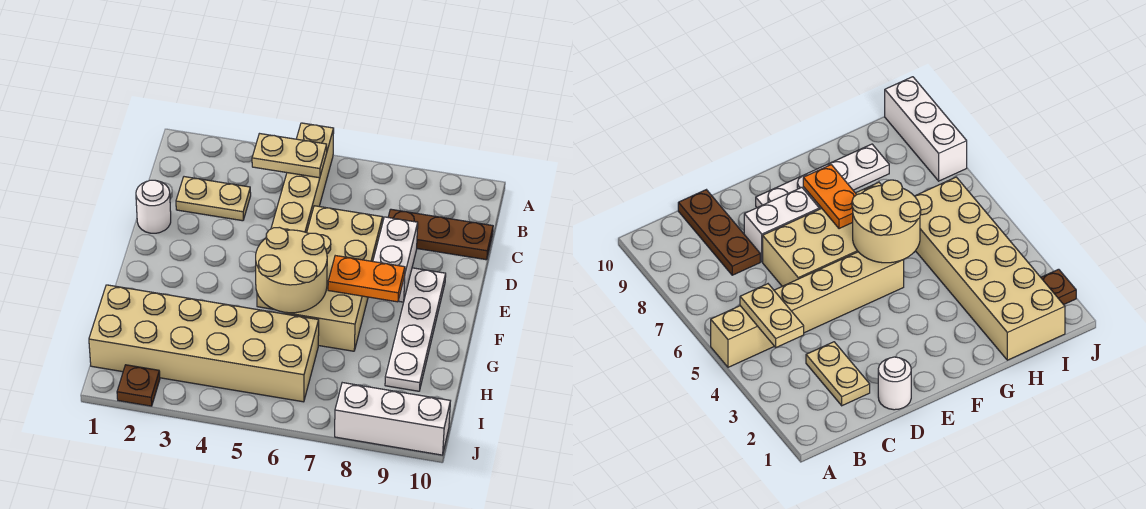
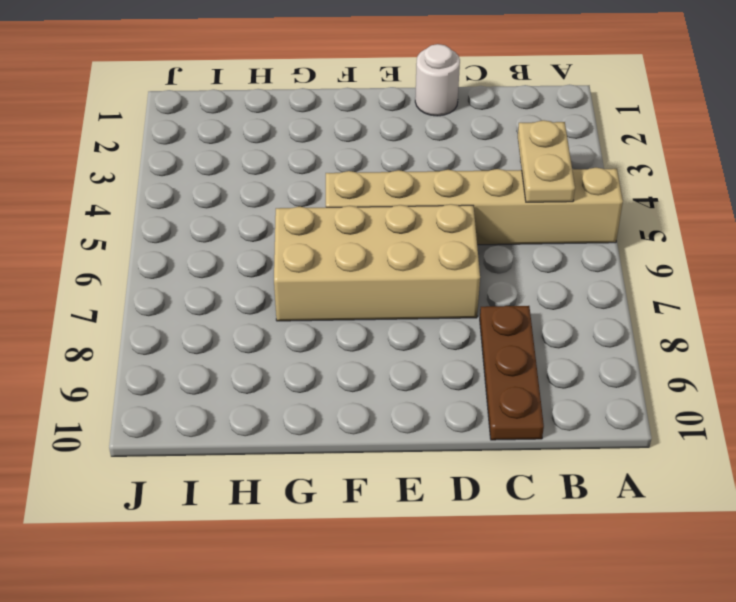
none -> tan plate C2:C3 level 1
none -> white brick D8:E8 level 1
none -> white plate E9:H9 level 1

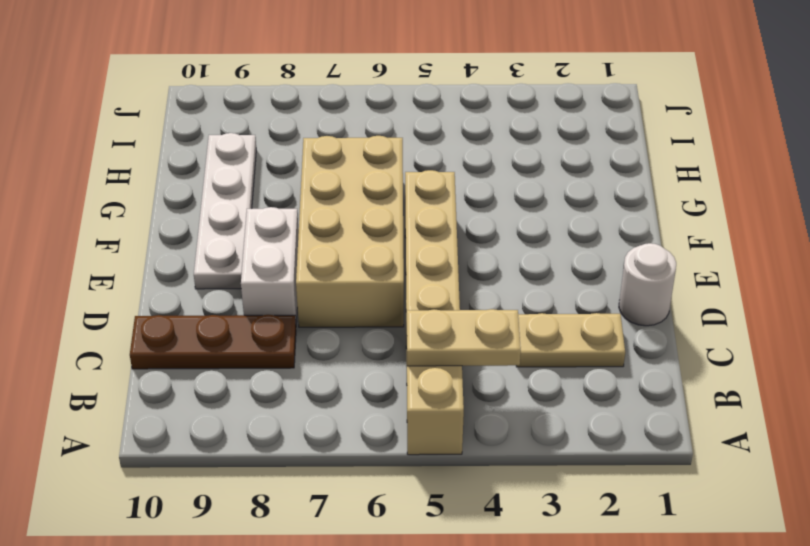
none -> tan brick H1:I6 level 1
none -> brown plate J2 level 1
none -> white brick J8:J10 level 1

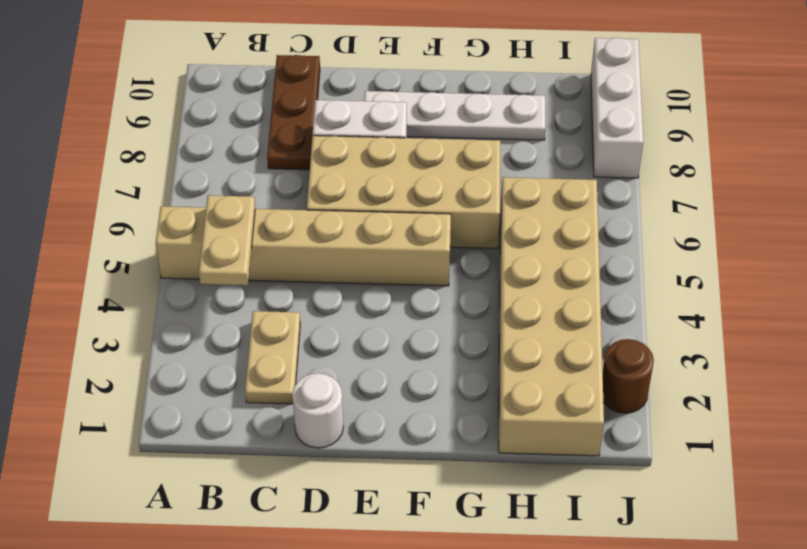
brown round brick J2 level 1 -> brown plate J2 level 1
none -> tan round brick F5:G6 level 2
none -> orange plate F7:F8 level 2

